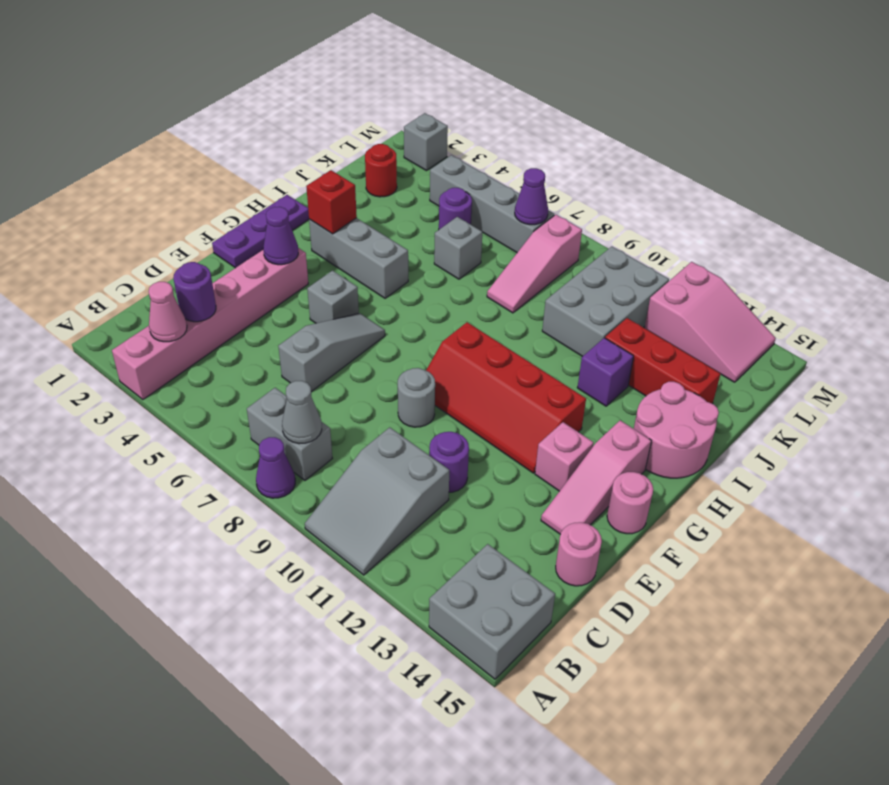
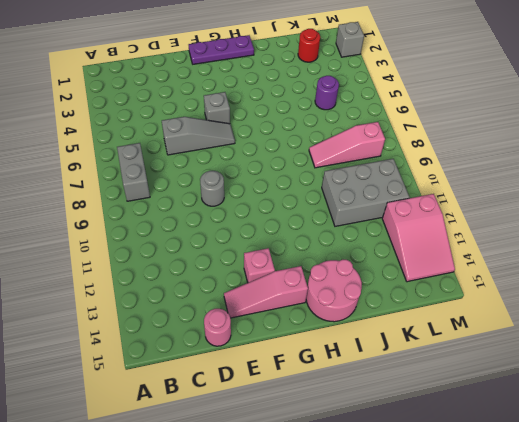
none -> pink brick A3:F3 level 1
none -> purple cone A8 level 1
none -> grey slope A10:C11 level 1 top C
none -> grey brick A14:B15 level 1

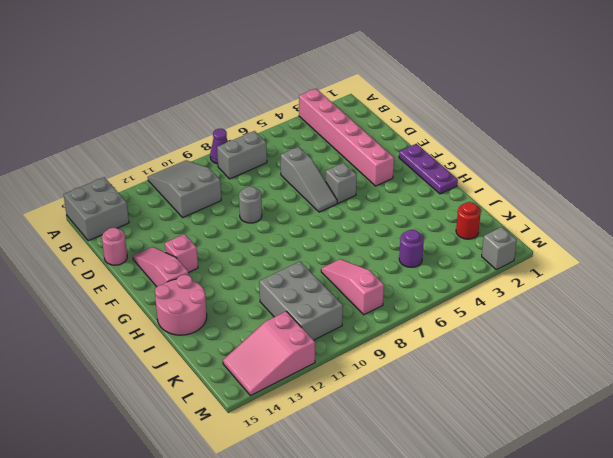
none -> purple round brick D11 level 1
none -> red slope F9:G12 level 1 top G
none -> pink round brick F15 level 1
none -> grey brick H3:H5 level 1

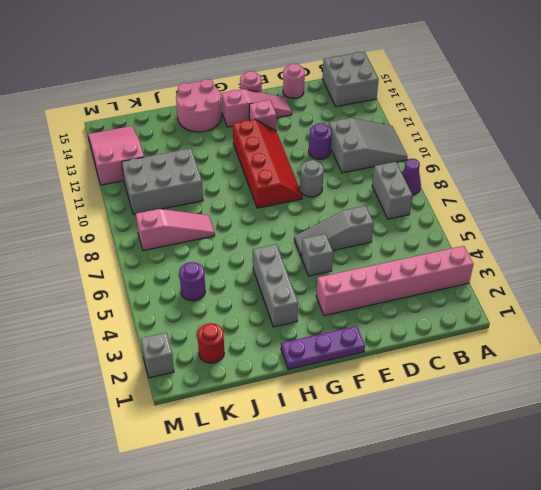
none -> purple brick I12 level 1
none -> grey brick J6 level 1
none -> red brick J12:J14 level 1
none -> grey brick L4:L7 level 1

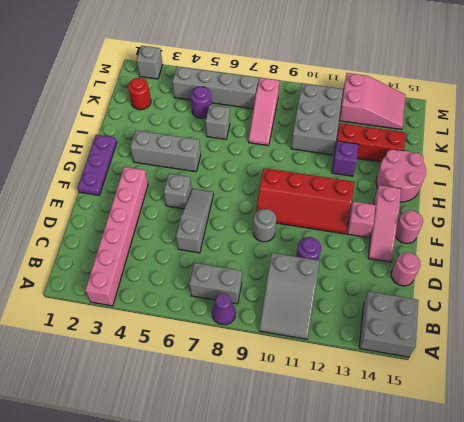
none -> pink cone B3 level 2
none -> grey cone B8 level 2
none -> purple round brick C3 level 2
none -> purple cone F3 level 2

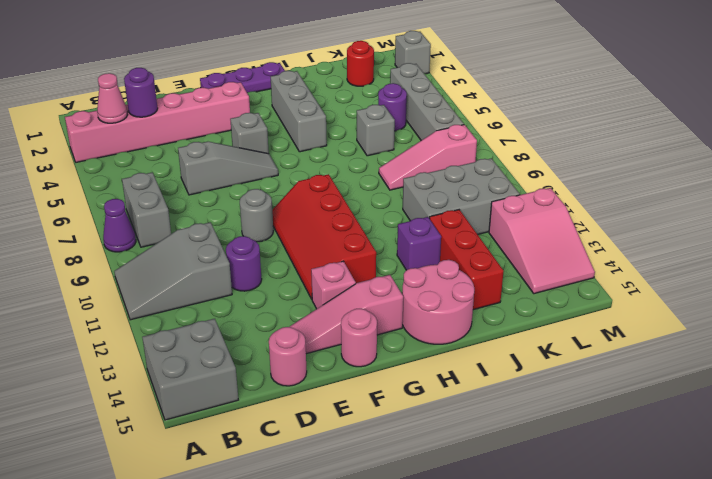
none -> grey cone B8 level 2
none -> purple cone F3 level 2
none -> red brick H3 level 2
none -> purple cone L7 level 2

